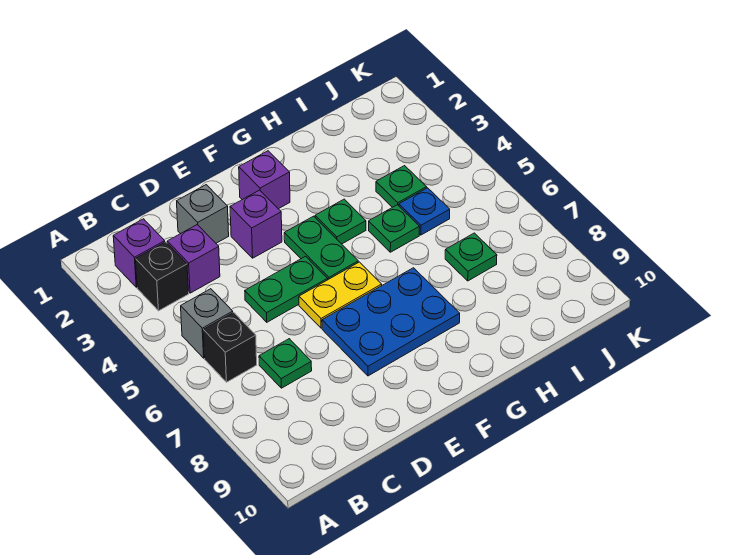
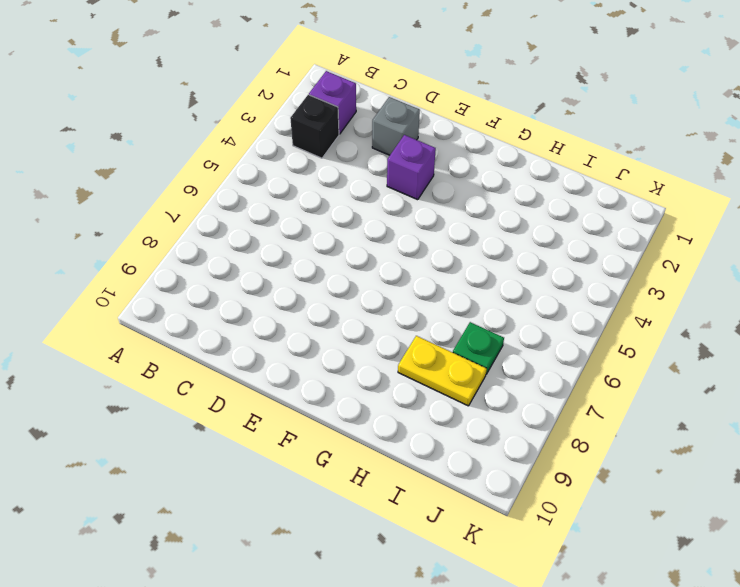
yellow plate H8:I8 level 1 -> yellow plate E6:F6 level 1
none -> grey brick B5 level 1
none -> black brick B6 level 1
none -> purple brick C3 level 1

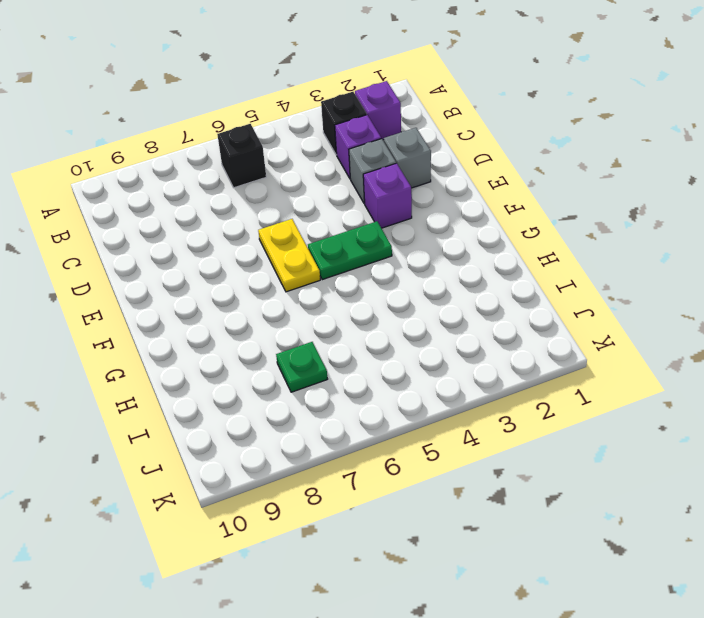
grey brick D3 level 1 -> grey brick B5 level 1
none -> green plate C7 level 1
none -> green plate D5:E5 level 1
none -> blue plate E7:G8 level 1

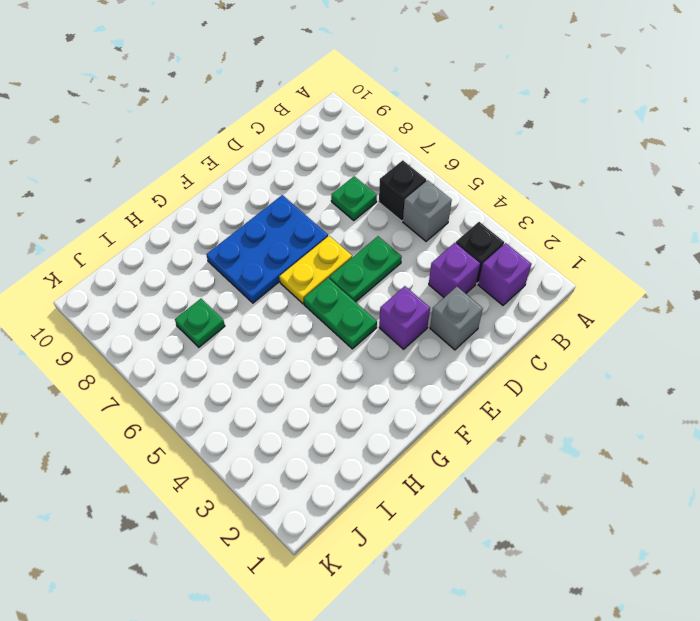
none -> purple brick F2 level 1
none -> green plate G4 level 1
none -> green plate H5 level 1

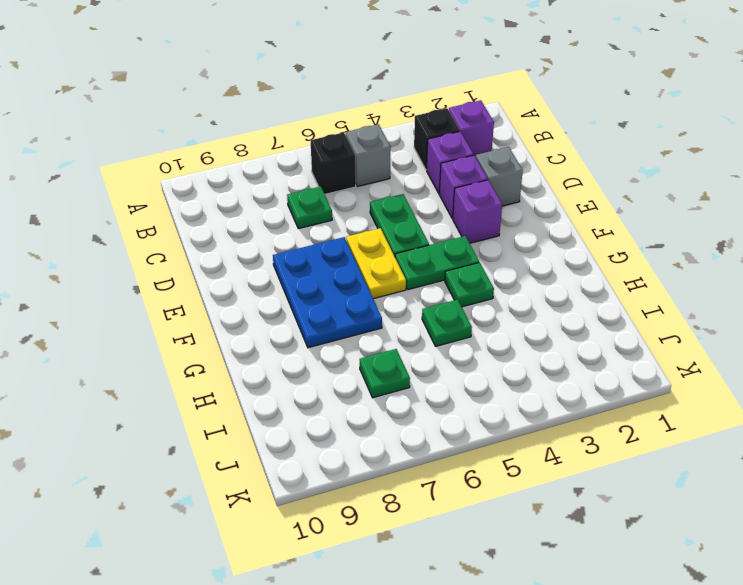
purple brick D3 level 1 -> purple brick F2 level 1
none -> green plate I4 level 1
none -> blue plate I5 level 1

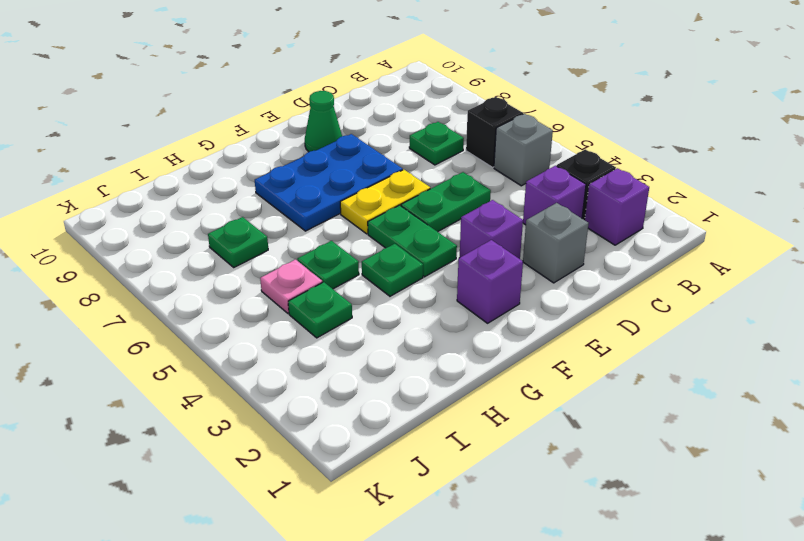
green cone E9 level 1 -> none
pink plate I5 level 1 -> blue plate I5 level 1

